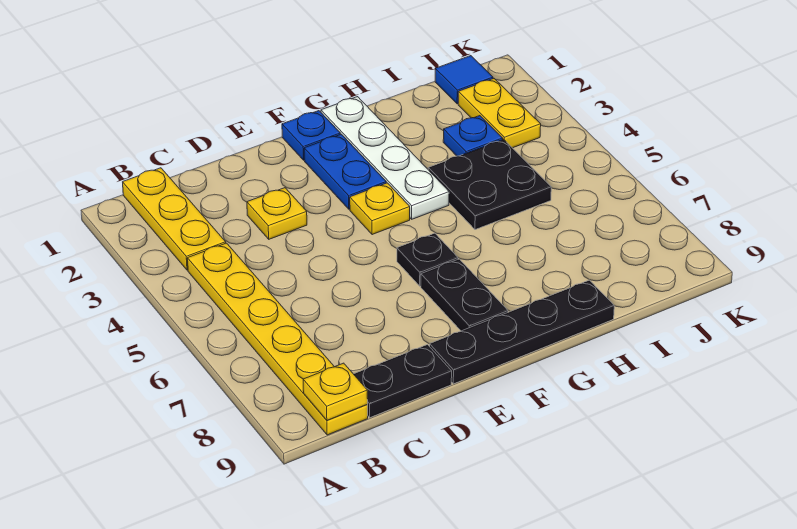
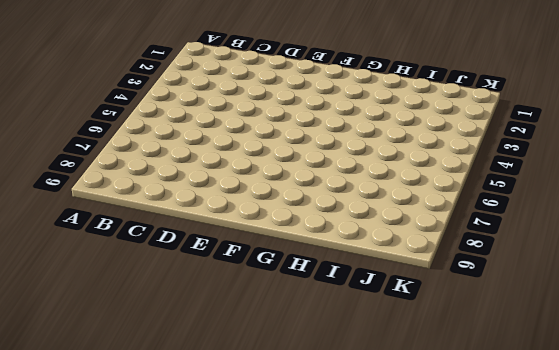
none -> yellow plate B1:B3 level 1
none -> yellow plate B4:B9 level 1
none -> black plate C9:D9 level 1

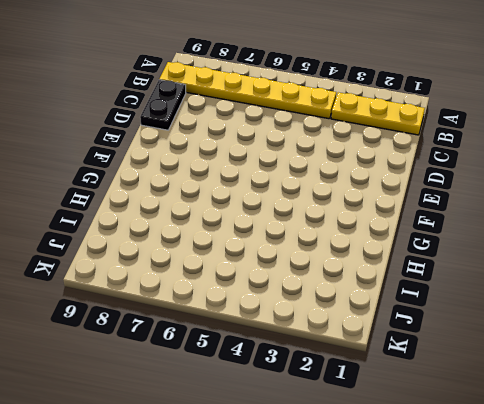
none -> yellow plate D3 level 1
none -> black plate E9:H9 level 1
none -> blue plate F1 level 1

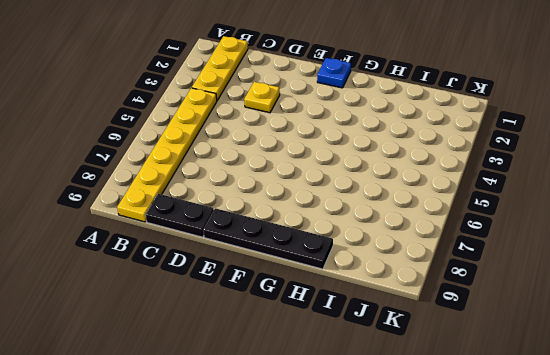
none -> blue plate F2:F3 level 1
none -> yellow plate F4 level 1
none -> black plate F6 level 1

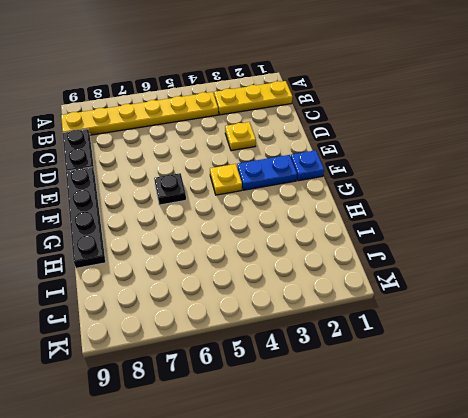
none -> black plate F7:F8 level 1
none -> white plate G1:G4 level 1
none -> black plate H4:I5 level 1

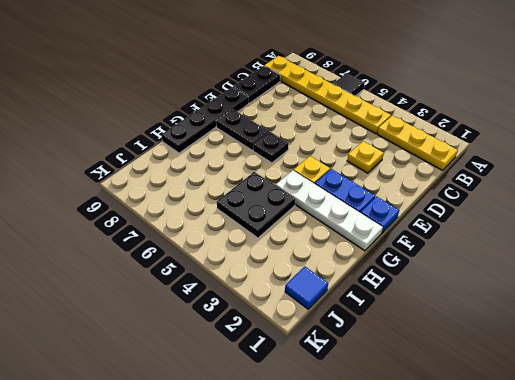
black tile A6 level 1 -> none
none -> blue plate I3 level 1
none -> yellow plate J2:J3 level 1
none -> yellow plate B9 level 2

